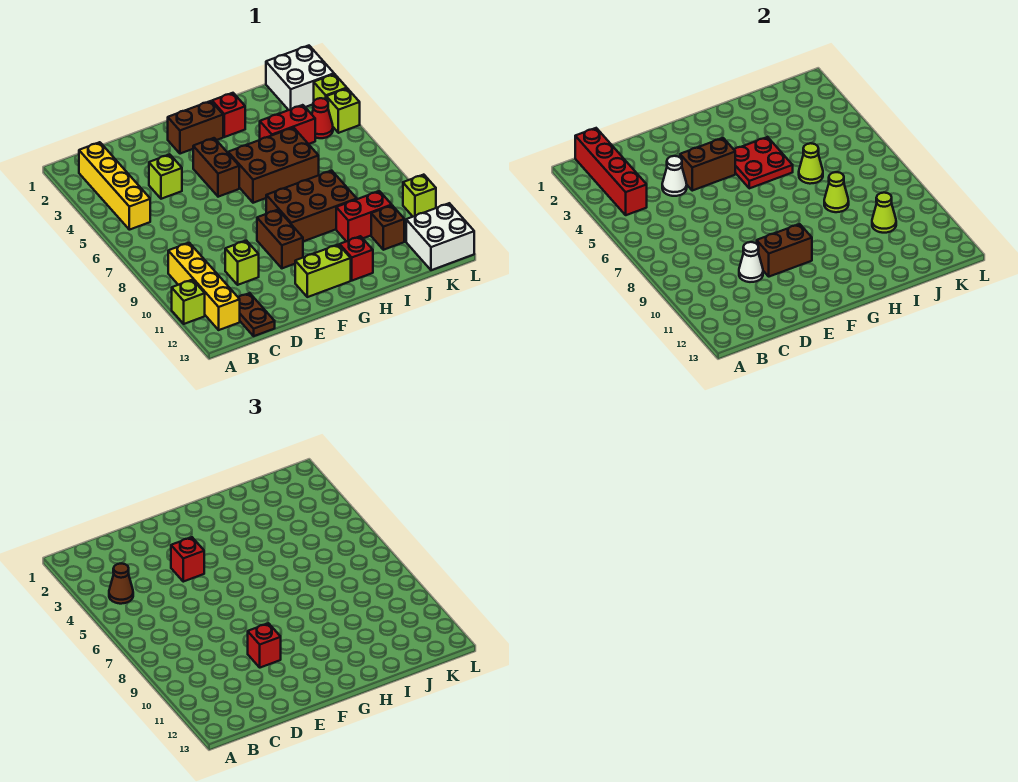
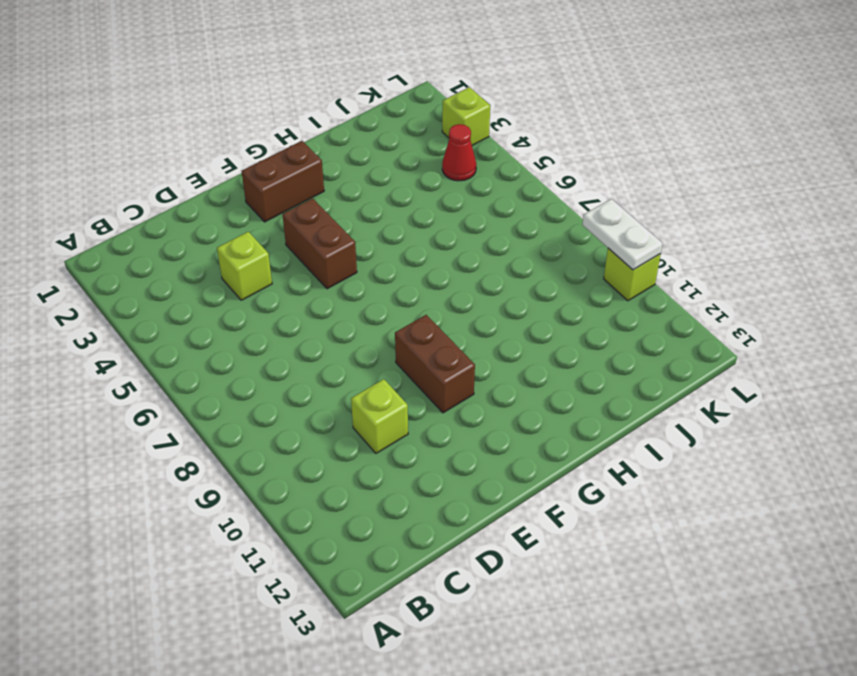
white plate L9:L10 level 2 -> none
none -> lime brick A11 level 1
none -> yellow brick B2:B5 level 1
none -> yellow brick B9:B12 level 1
none -> brown plate C12:C13 level 1

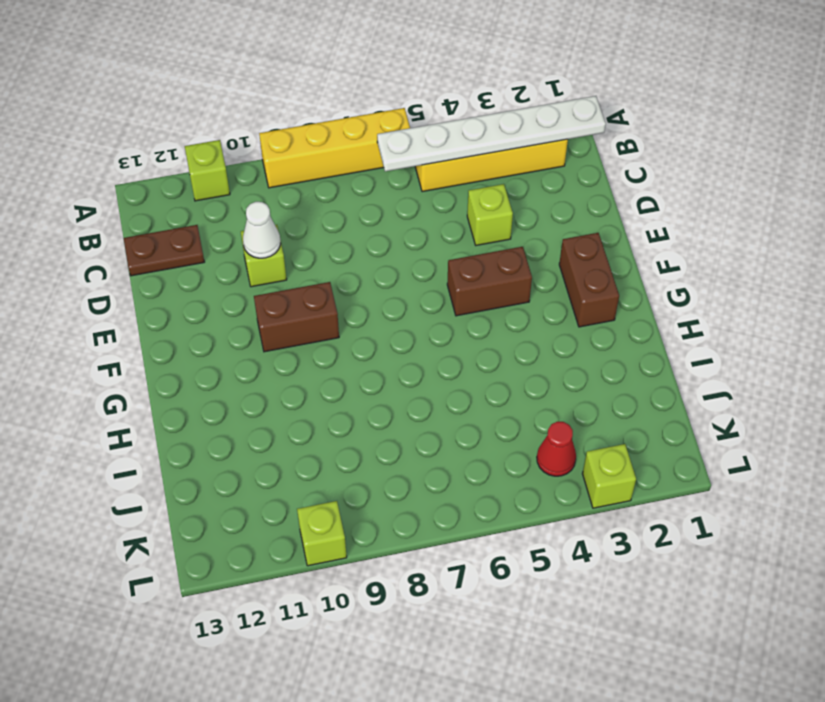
yellow brick A6:A9 level 1 -> yellow brick B9:B12 level 1
white plate B1:B6 level 2 -> red brick B1:B4 level 2
none -> lime brick F12:G12 level 1
none -> brown brick G5:I6 level 1
none -> brown brick G8:I9 level 1
none -> red brick H2 level 1

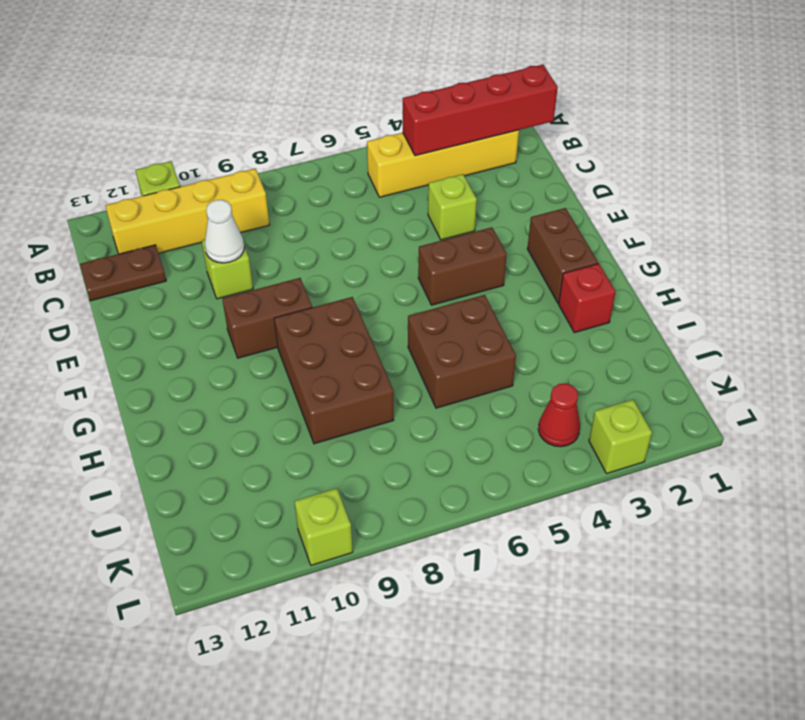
brown brick H5:I6 level 1 -> brown brick G5:I6 level 1
none -> lime brick F12:G12 level 1
none -> red brick H12 level 1
none -> red brick I4:J4 level 1
none -> red brick I10:J10 level 1

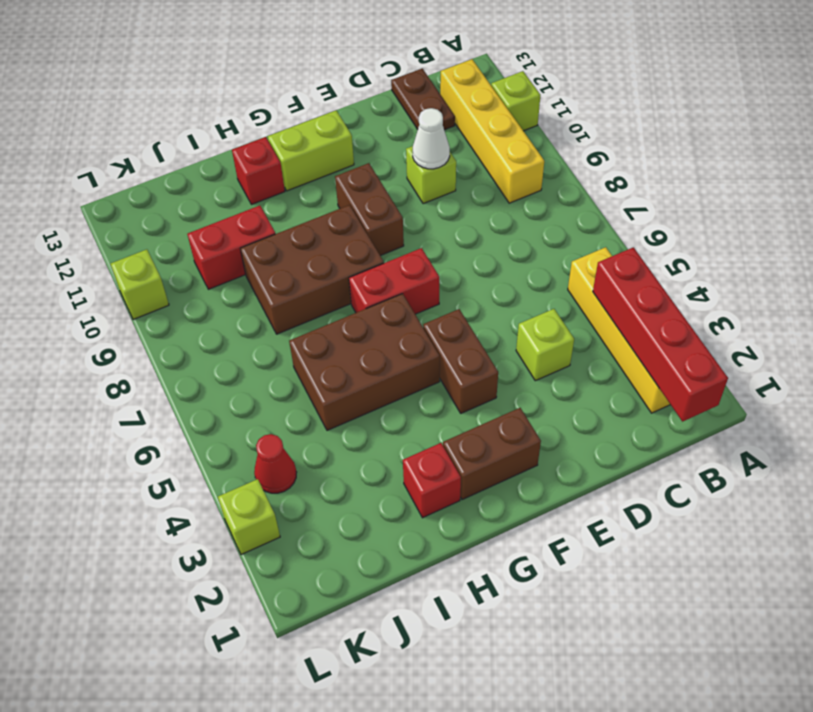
red brick F7:G7 level 1 -> red brick I4:J4 level 1
none -> brown brick J11 level 1
none -> white brick K1:L2 level 1
none -> white brick K12:L13 level 1
none -> lime brick L4 level 1

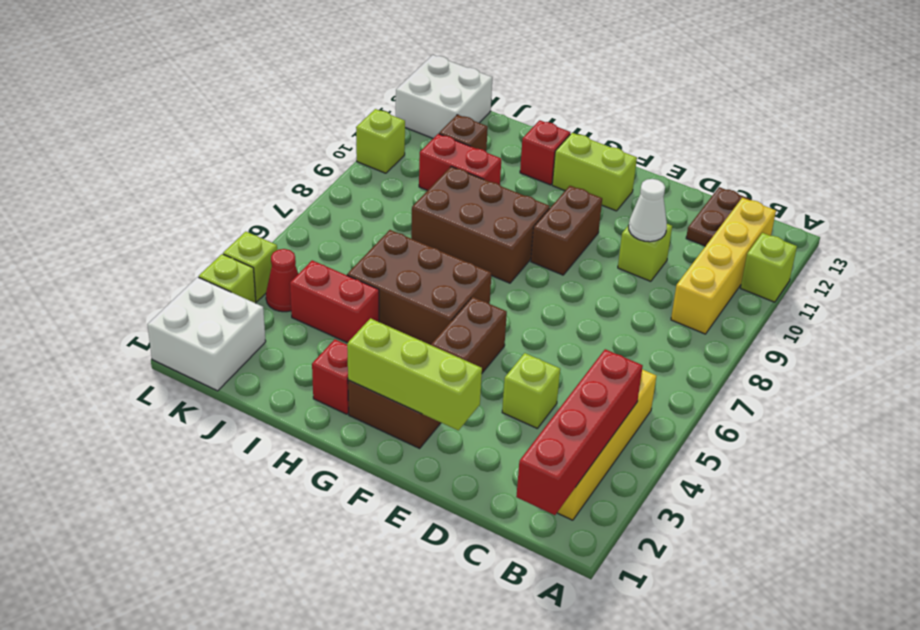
lime brick E2:G2 level 2 -> none
none -> white cone D4 level 2
none -> brown brick E4:F4 level 2
none -> brown brick E10:F10 level 2
none -> red plate G4:H5 level 2

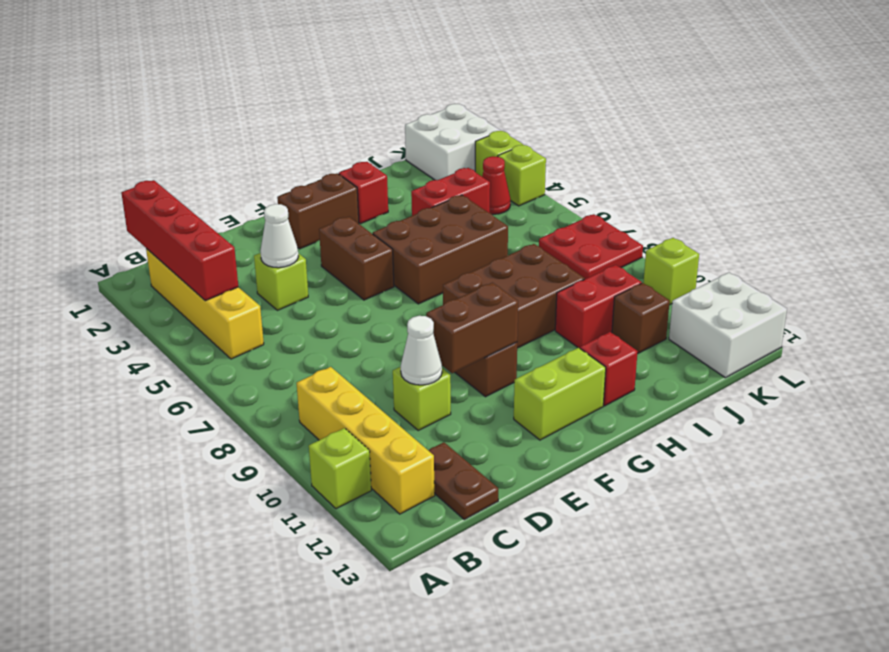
red plate K7:L8 level 1 -> red plate G4:H5 level 2
none -> brown brick E4:F4 level 2
none -> lime cone I6 level 2
none -> lime cone I8 level 2
none -> lime cone J10 level 2

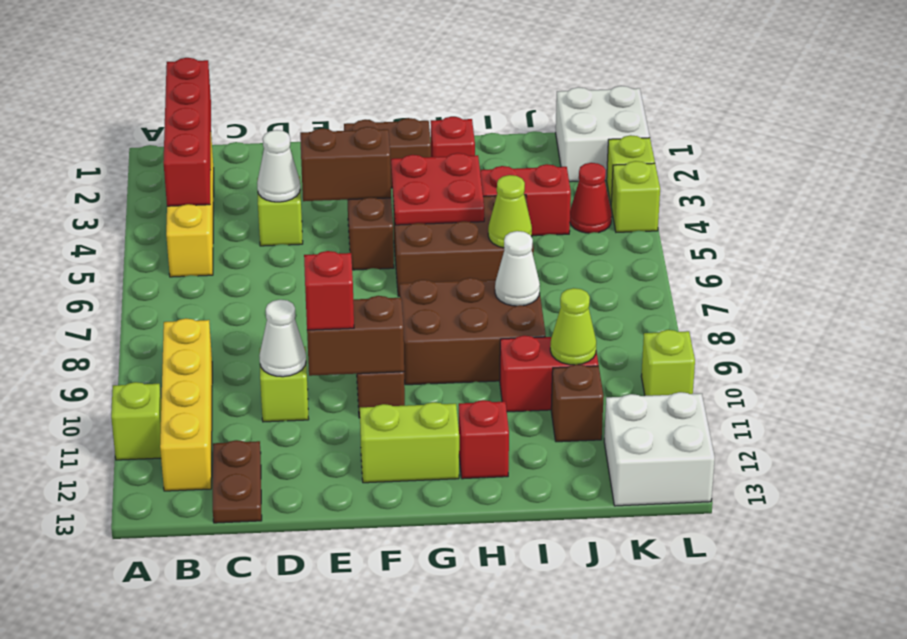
white cone I8 level 2 -> lime cone I8 level 2
none -> brown cone B4 level 3
none -> red brick E4 level 3

